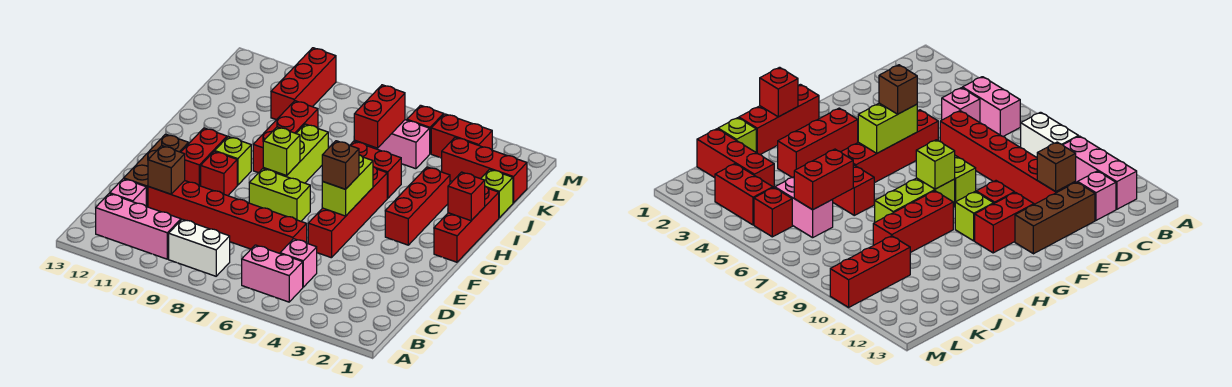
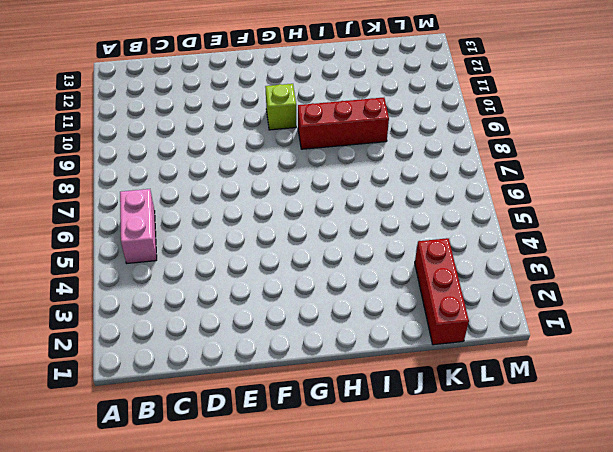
none -> white brick B8:B9 level 1
none -> pink brick B10:B12 level 1
none -> pink brick C5 level 1

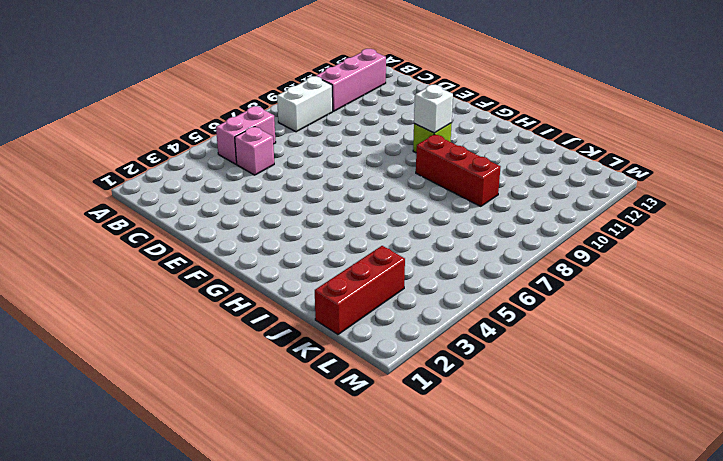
white brick G10 level 2 -> none
none -> pink brick C12 level 1
none -> red brick D6:D11 level 1
none -> brown brick D12:F12 level 1

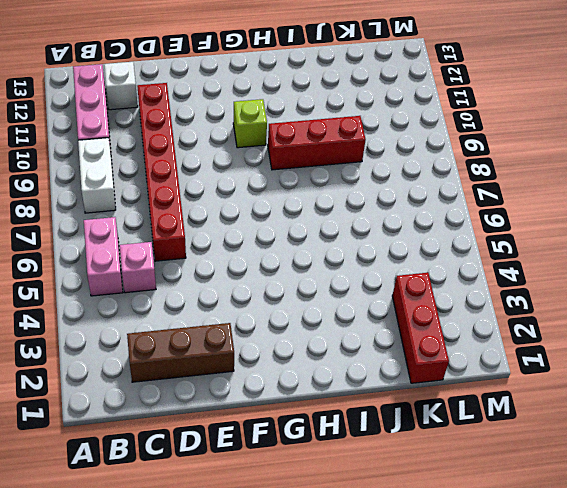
brown brick C2:E2 level 1 -> brown brick D12:F12 level 1
white brick C12 level 1 -> pink brick C12 level 1
none -> red brick E5:H5 level 1
none -> lime brick F7:F8 level 1
none -> red brick F10 level 1

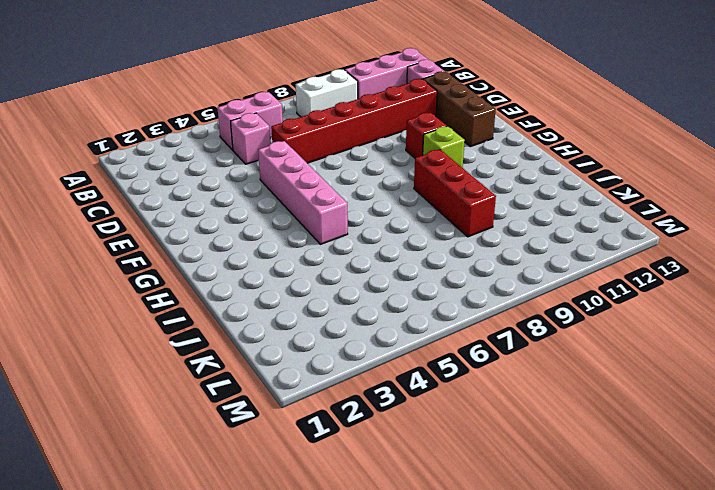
pink brick E5:H5 level 1 -> red brick E5:H5 level 1
none -> lime brick F7:F8 level 1
none -> red brick F11:G11 level 1
none -> red brick G1:I1 level 1

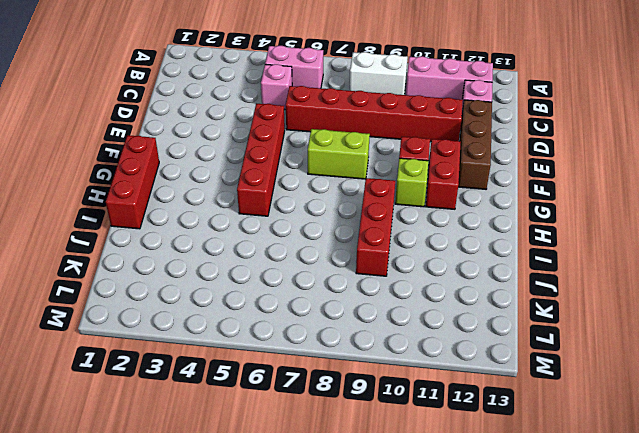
none -> red brick G3:I3 level 1
none -> lime brick G8:I8 level 1
none -> red brick I5:I6 level 1

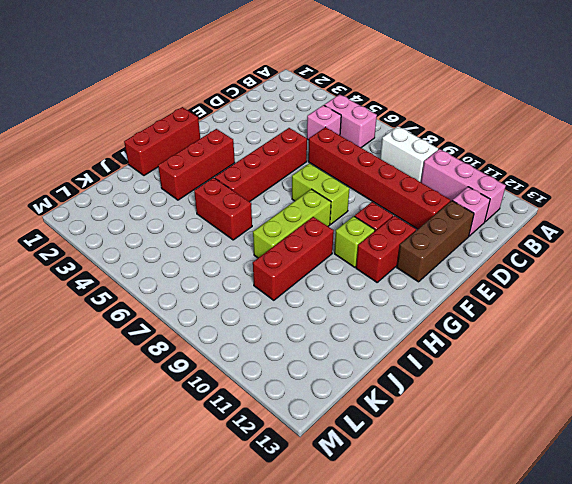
none -> lime brick J1 level 1
none -> red brick K1:K3 level 1
none -> pink brick K5:K6 level 1

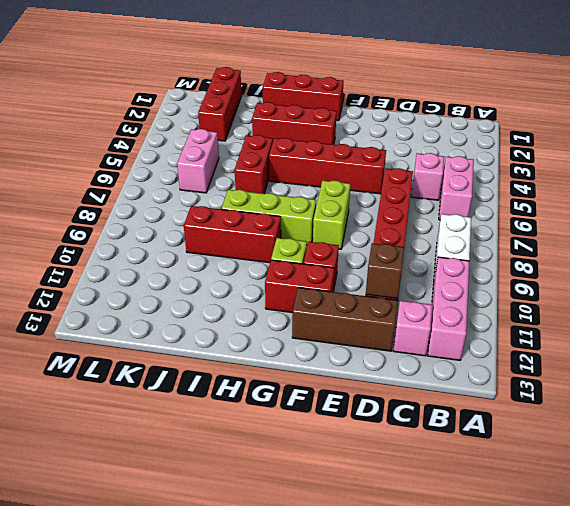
none -> lime brick J1 level 1
none -> red brick K10:M10 level 1
none -> red brick L3:L4 level 1

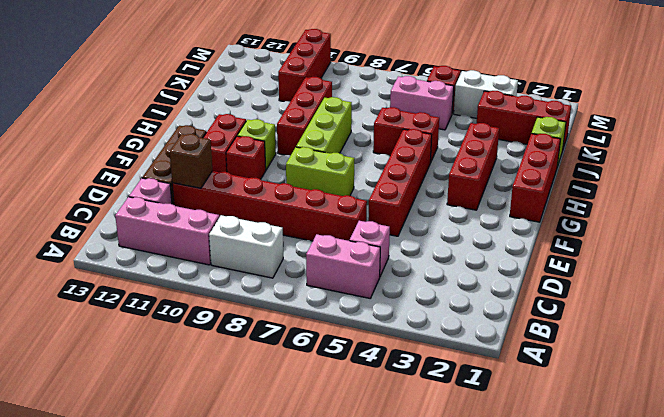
white brick L3:L4 level 1 -> red brick L3:L4 level 1
none -> lime brick F5:G5 level 2
none -> lime brick G8 level 2
none -> red brick H1 level 2

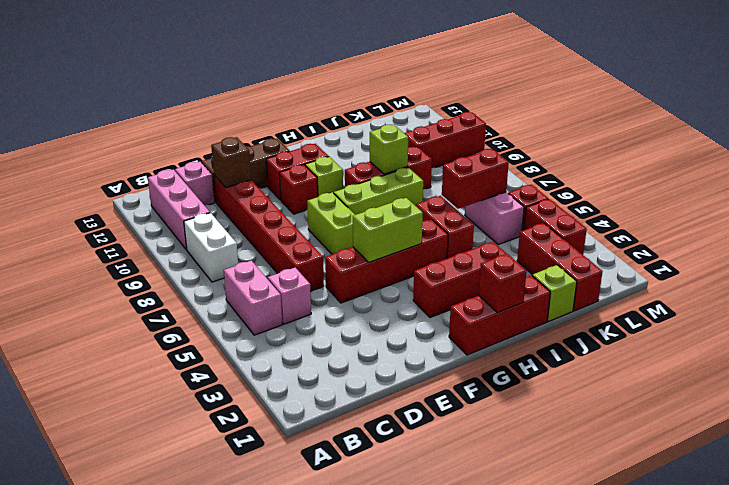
lime brick I9 level 2 -> lime brick G8 level 2
none -> brown brick F5 level 3

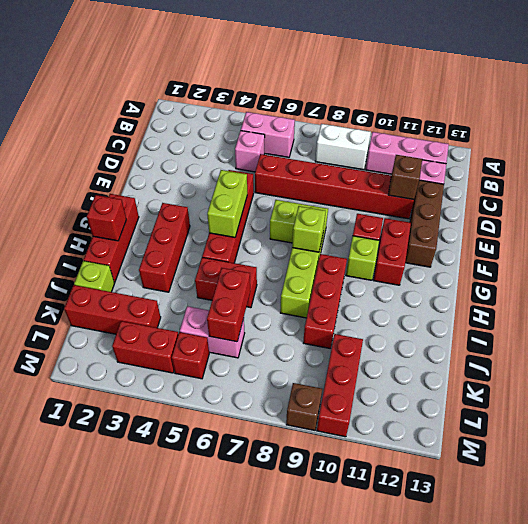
brown brick M9 level 1 -> brown brick F5 level 3

